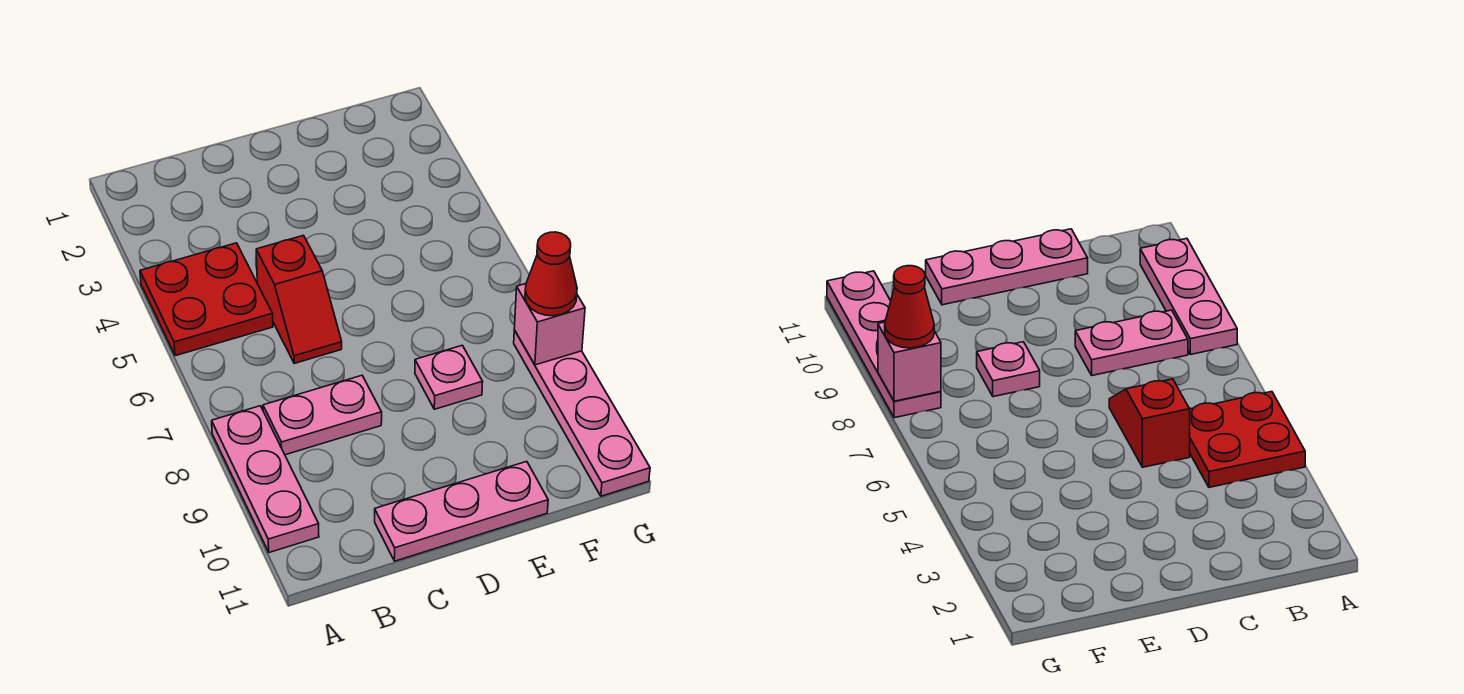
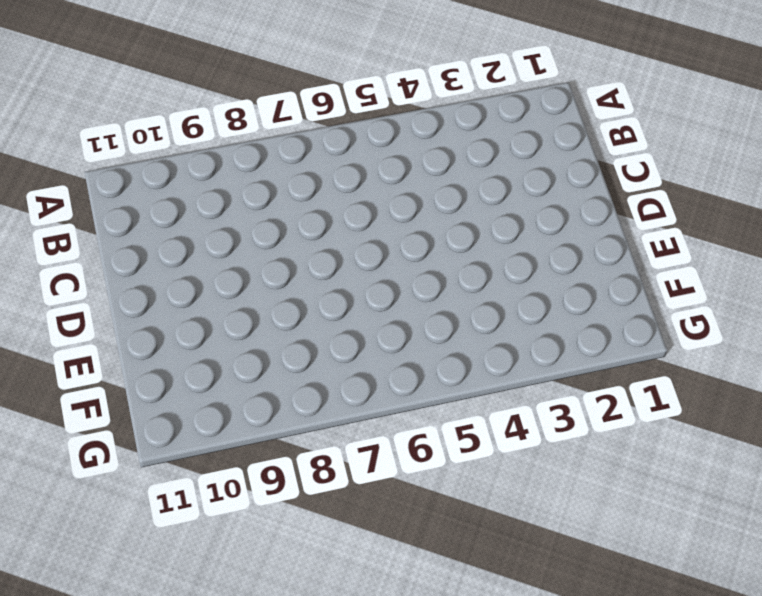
none -> red plate A4:B5 level 1
none -> pink plate A8:A10 level 1

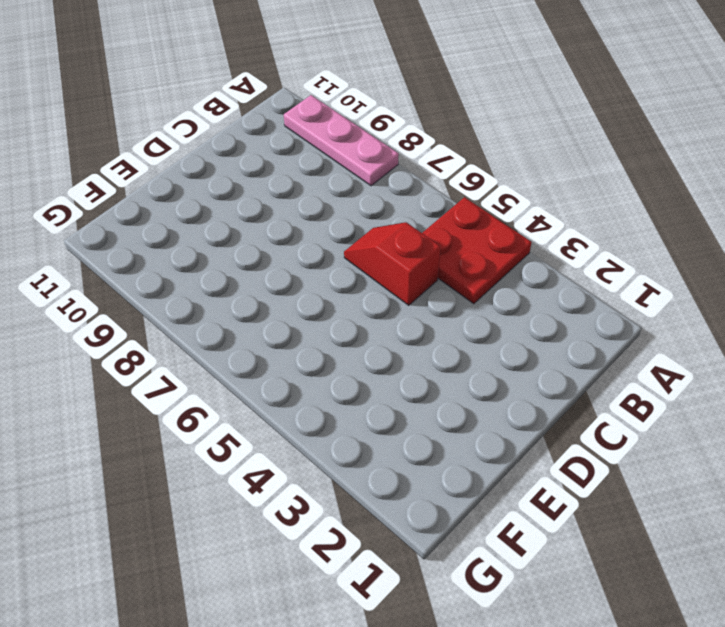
none -> pink plate B8:C8 level 1
none -> pink plate C11:E11 level 1

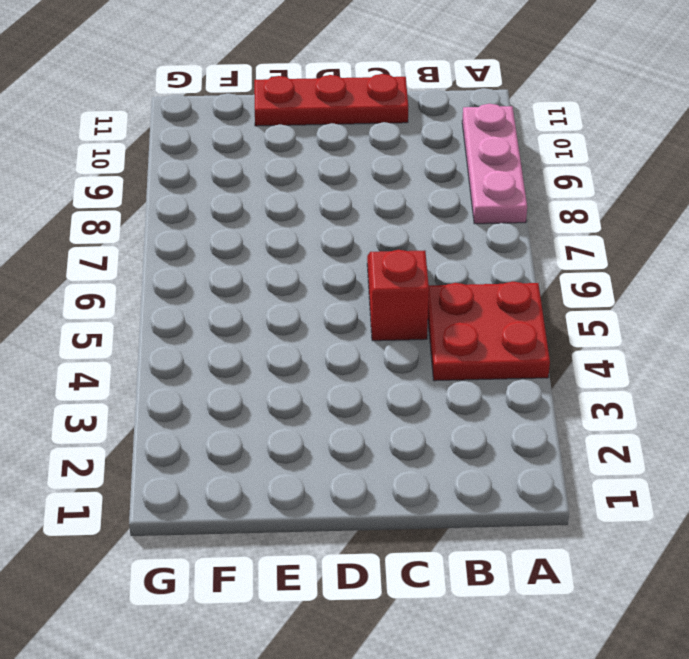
red plate C11:E11 level 1 -> pink plate C11:E11 level 1
none -> pink plate B8:C8 level 1
none -> pink plate E8 level 1

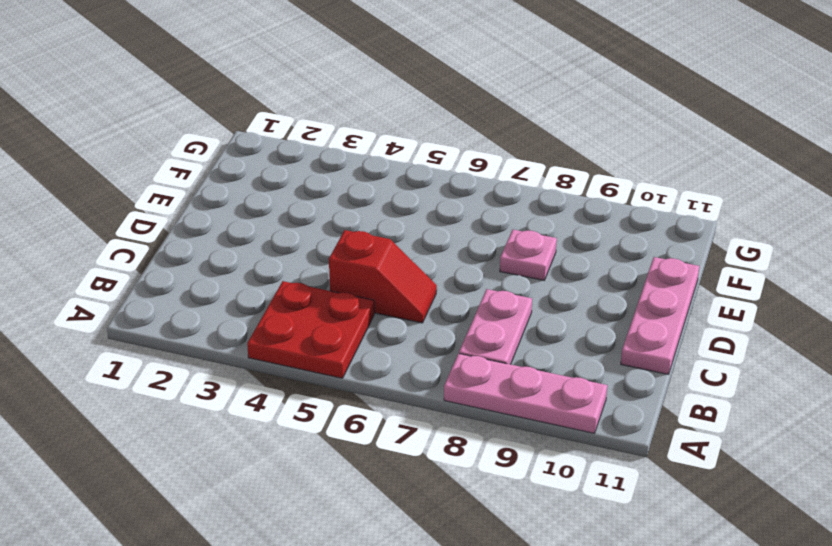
none -> pink plate G8:G11 level 1
none -> pink brick G8 level 2

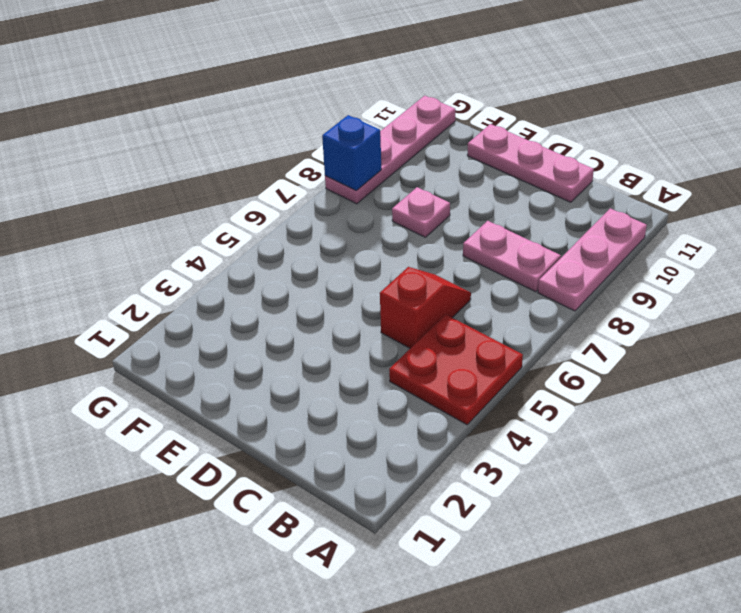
blue brick G8 level 2 -> pink brick G8 level 2
none -> red cone G8 level 3

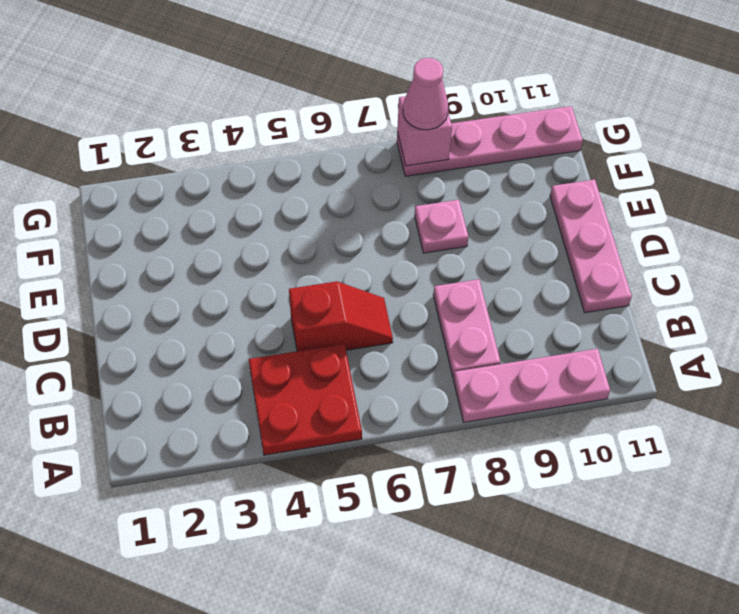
pink cone G8 level 3 -> red cone G8 level 3

